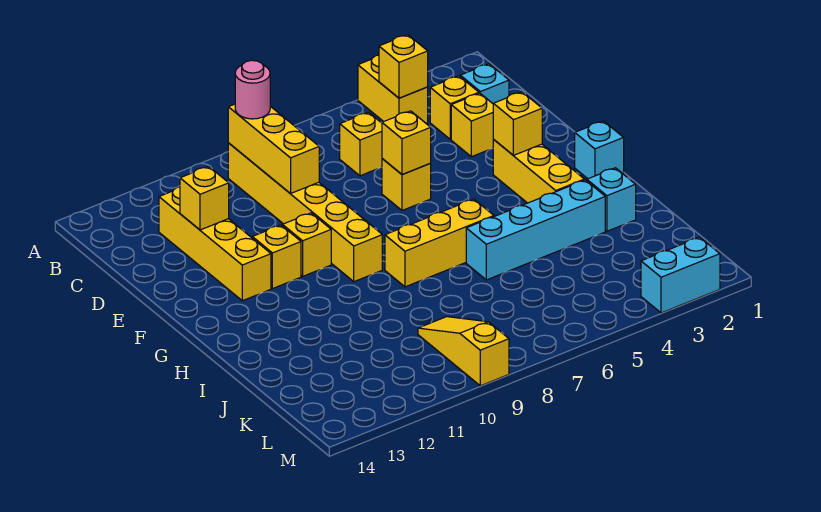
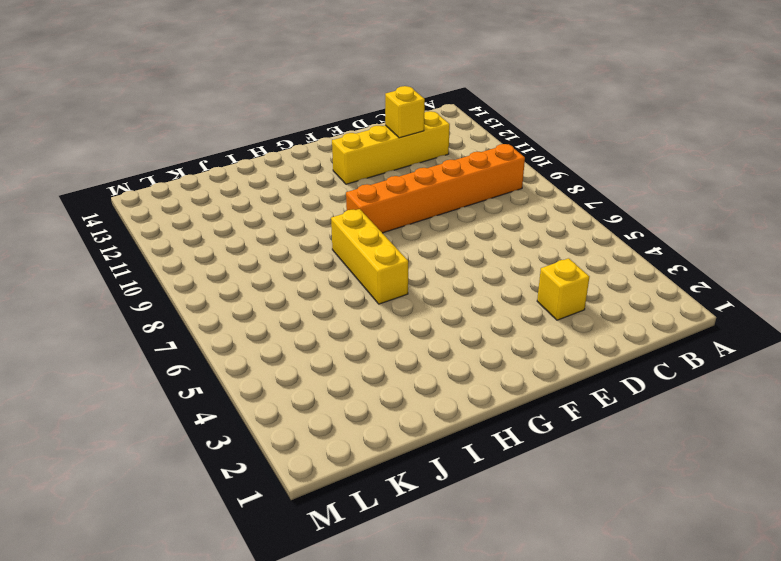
orange brick B9:G9 level 1 -> yellow brick B9:G9 level 1
none -> yellow brick A4:B4 level 1
none -> cyan brick C2 level 1
none -> yellow brick C3 level 1

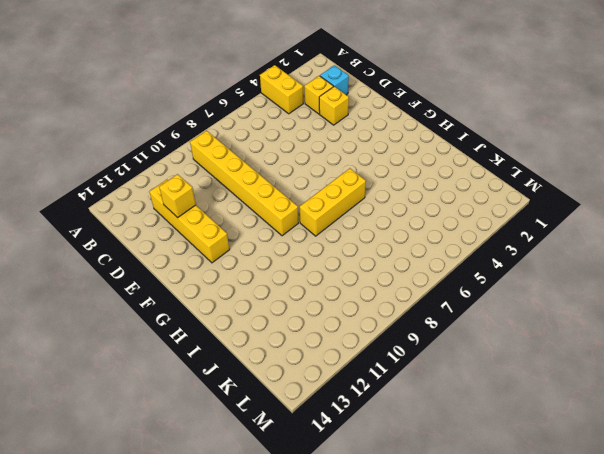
none -> yellow brick C6 level 1
none -> yellow brick E6 level 1
none -> yellow brick F3:H3 level 1

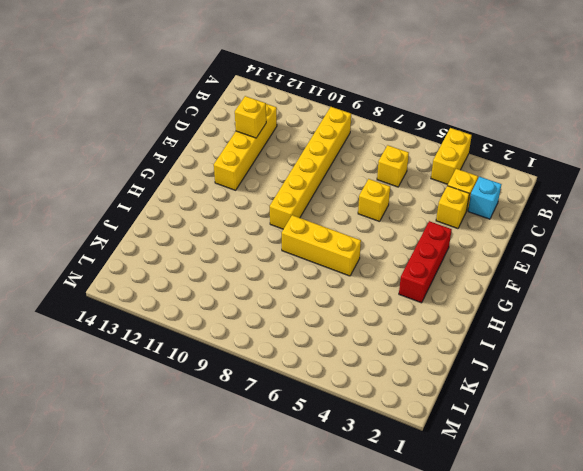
red brick F3:H3 level 1 -> yellow brick F3:H3 level 1
none -> yellow brick F10 level 1
none -> yellow brick F11 level 1
none -> cyan brick G1 level 1

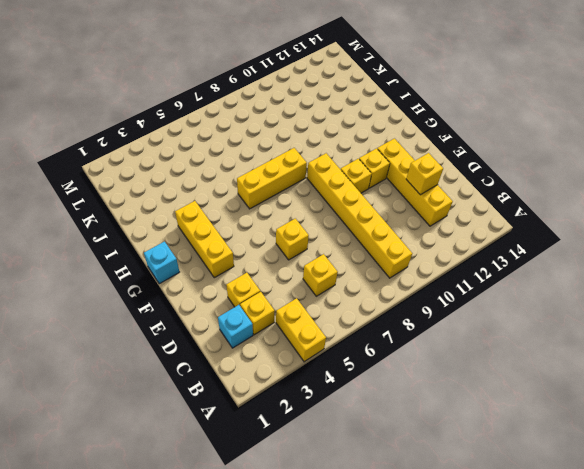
none -> cyan brick I2 level 1
none -> cyan brick I3:I6 level 1
none -> yellow slope K9:M9 level 1 top M

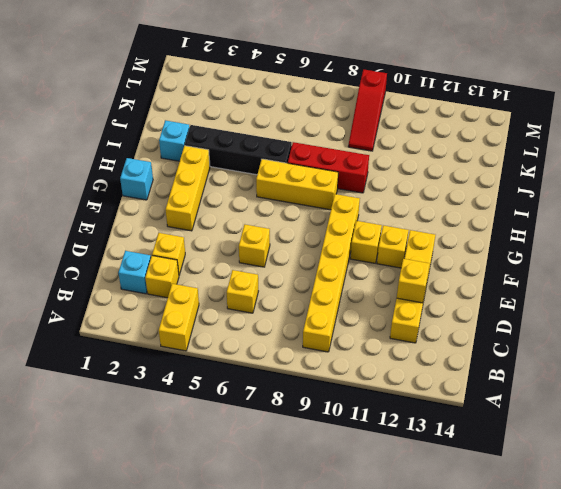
black brick I3:I6 level 1 -> cyan brick I3:I6 level 1
red brick I7:I9 level 1 -> none
red slope K9:M9 level 1 top M -> yellow slope K9:M9 level 1 top M
none -> cyan brick M2:M3 level 1
none -> yellow brick B4 level 2
none -> yellow brick B9:D9 level 2

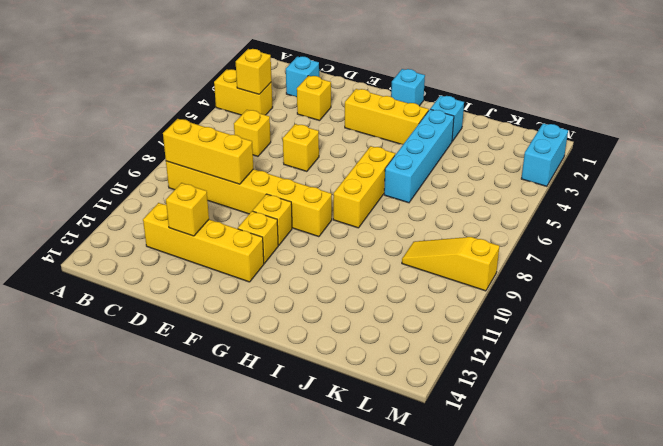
none -> yellow brick C3 level 1
none -> yellow brick E6 level 2
none -> yellow brick F3 level 2

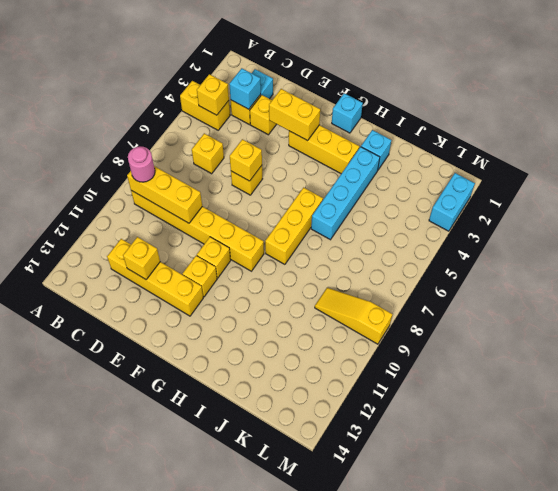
cyan brick C3 level 2 -> none
yellow brick E3:F3 level 2 -> yellow brick F3 level 2

